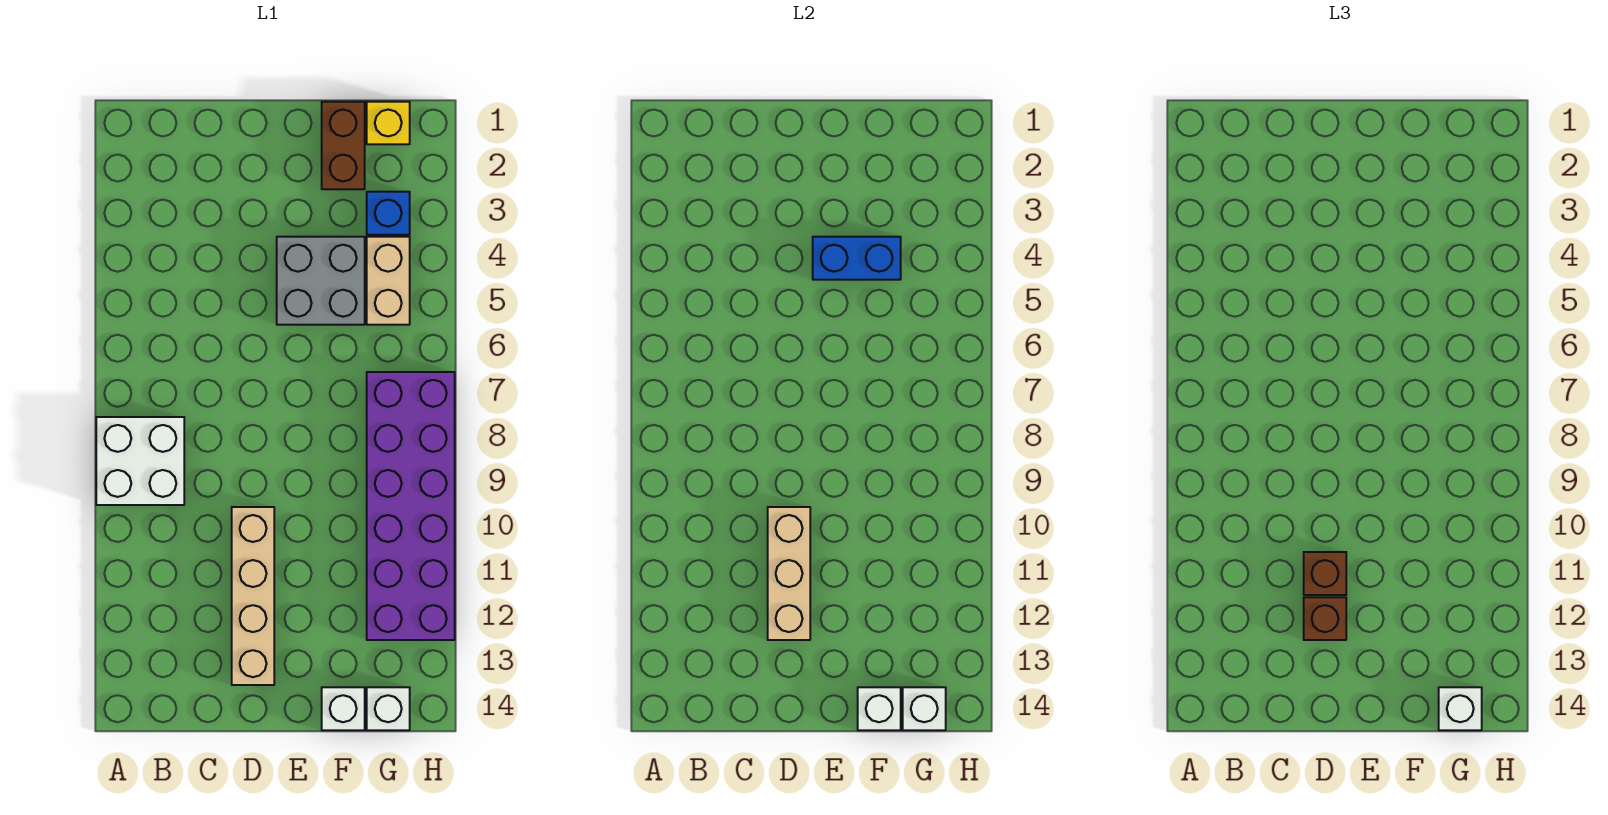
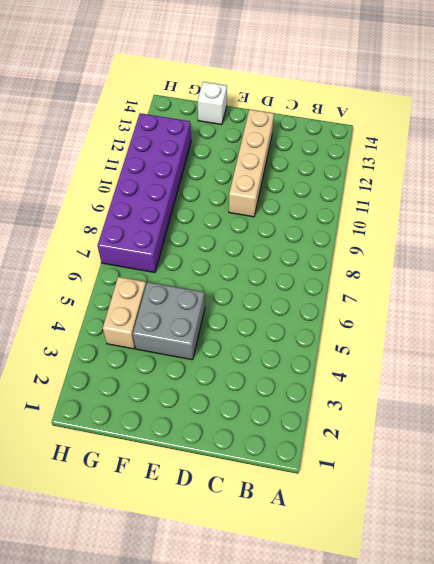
none -> white brick A8:B9 level 1
none -> brown brick F1:F2 level 1
none -> yellow brick G1 level 1

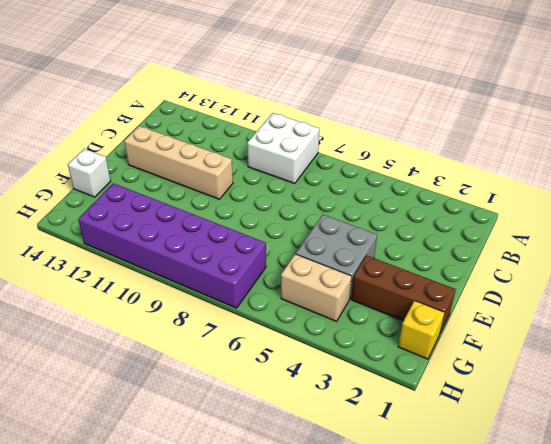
brown brick F1:F3 level 1 -> brown brick F1:F2 level 1
none -> blue brick G3 level 1
none -> white brick G14 level 1
none -> tan brick D10:D12 level 2

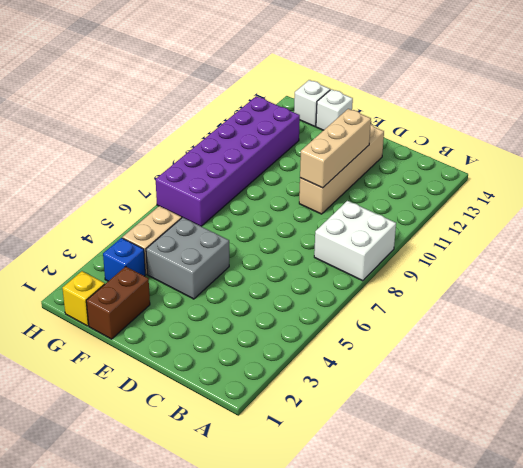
none -> blue brick E4:F4 level 2
none -> white brick F14 level 2
none -> white brick G14 level 2

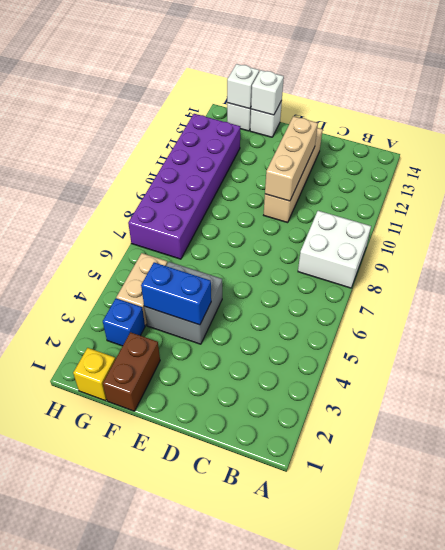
none -> brown brick D11 level 3
none -> brown brick D12 level 3
none -> white brick G14 level 3

